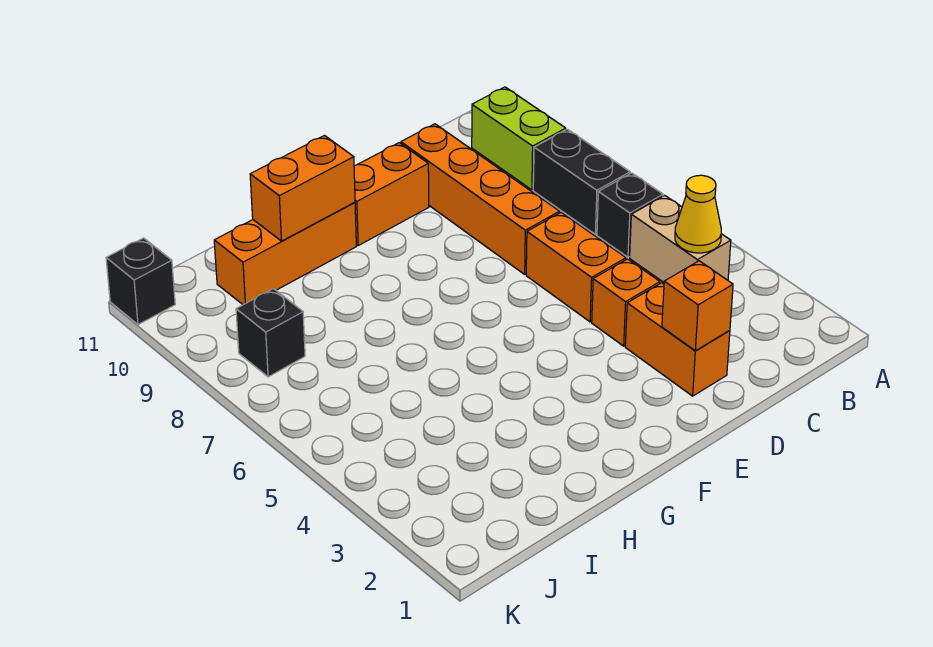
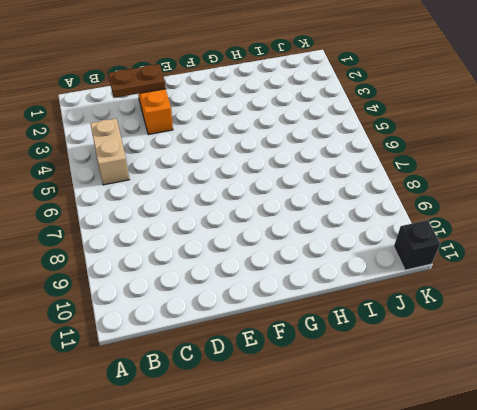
brown plate C2:D2 level 2 -> orange brick D2 level 2
none -> black brick B6 level 1
none -> black brick B7:B8 level 1
none -> lime brick B9:B10 level 1

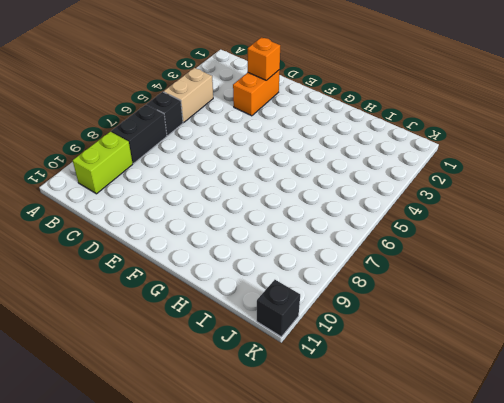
none -> orange brick D4 level 1
none -> orange brick D5:D6 level 1
none -> orange brick D7:D10 level 1

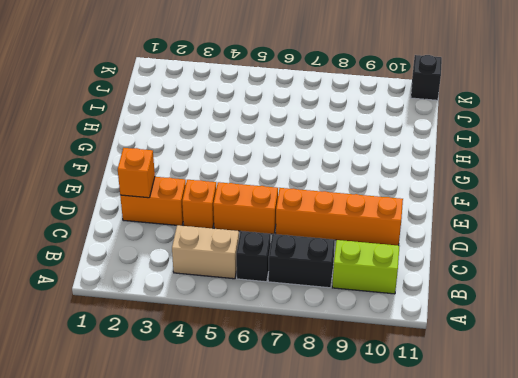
none -> orange brick E10:F10 level 1
none -> orange brick G10:I10 level 1
none -> black brick J8 level 1

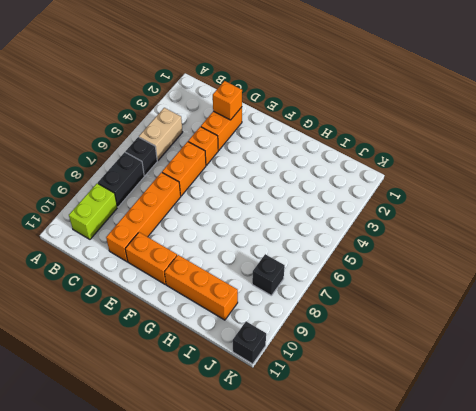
none -> yellow cone B4 level 2
none -> orange brick G10:H10 level 2

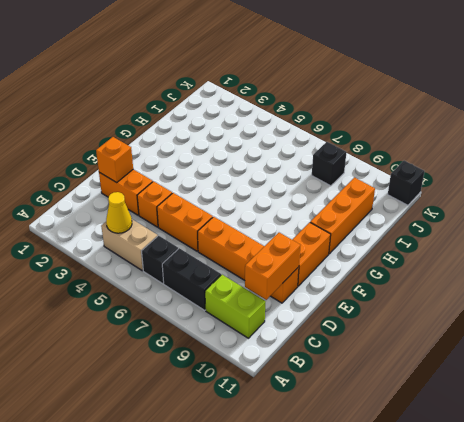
orange brick C10:D10 level 2 -> orange brick G10:H10 level 2

